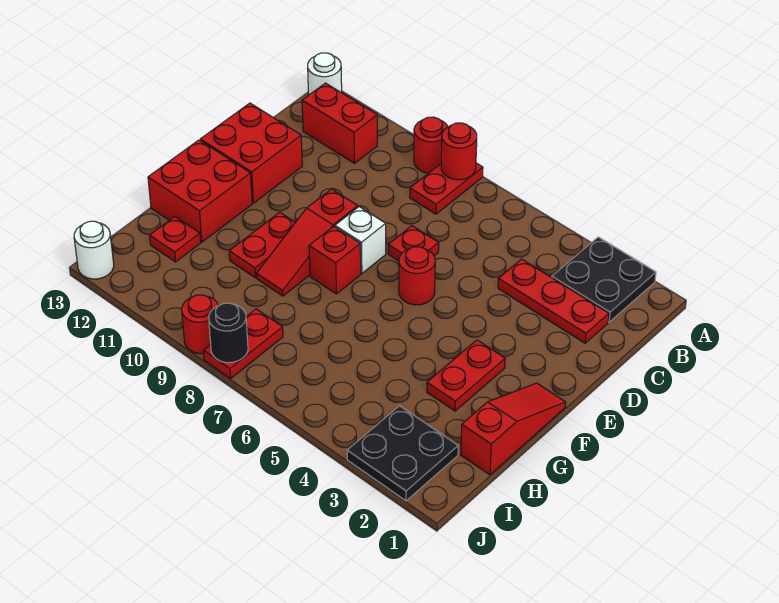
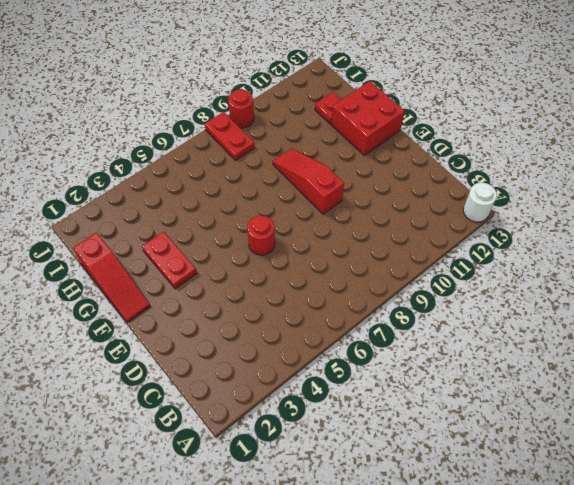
none -> black plate A2:B3 level 1
none -> red plate A8:B8 level 1
none -> red round brick A9 level 1

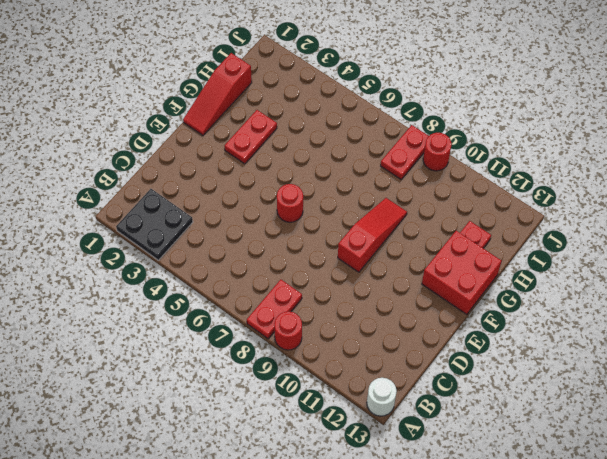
none -> red brick B11:B12 level 1
none -> red plate C2:C4 level 1
none -> red plate D7 level 1

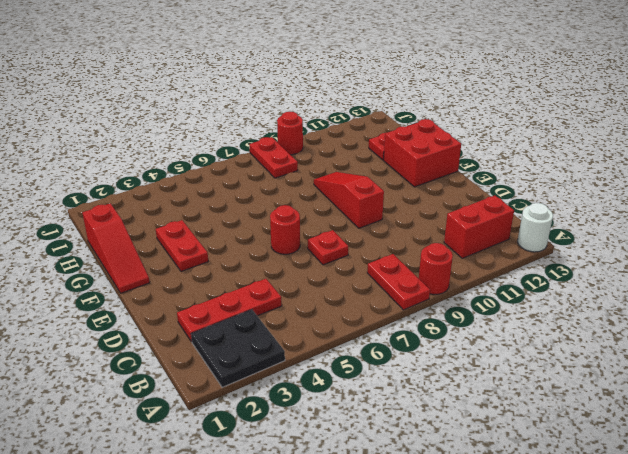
none -> red brick D12:E13 level 1
none -> white brick E8 level 1
none -> red brick F8 level 1

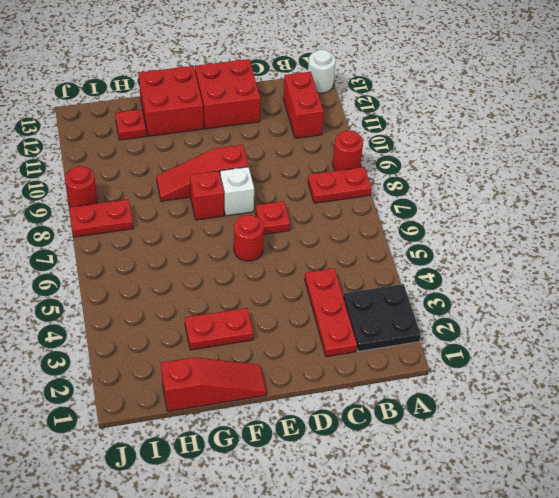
none -> red plate F10:G10 level 1
none -> black plate I2:J3 level 1
none -> white round brick J13 level 1

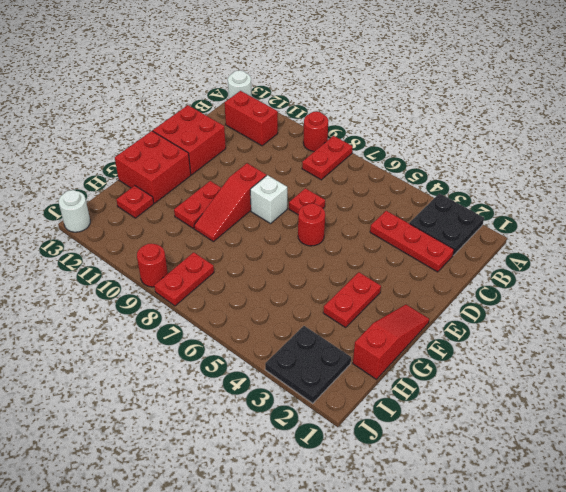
none -> red brick F8 level 1
none -> red round brick A8 level 2
none -> black round brick J8 level 2

